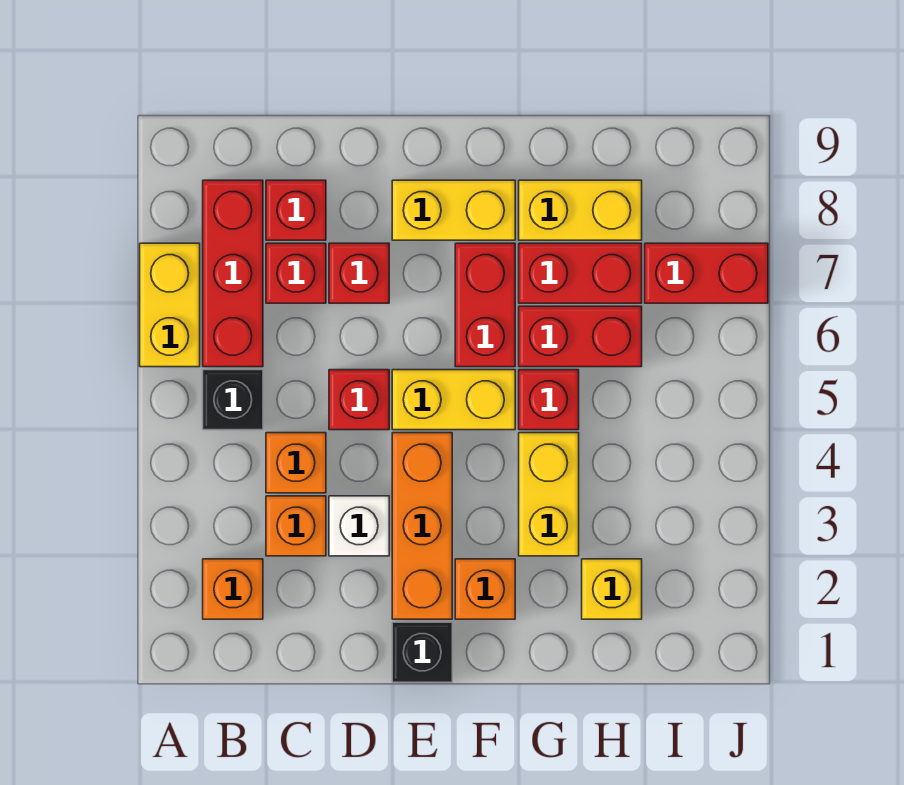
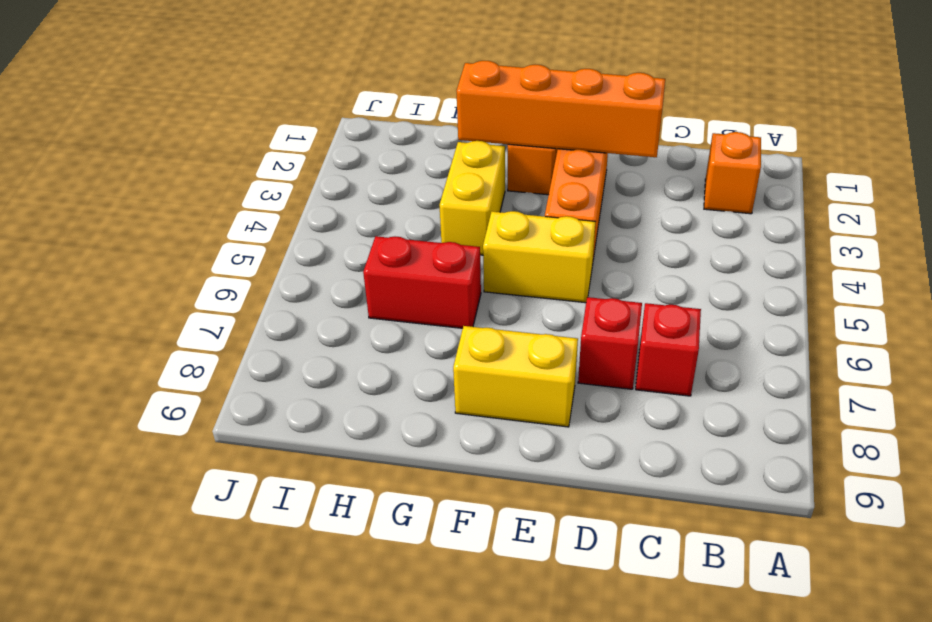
orange brick D2:G2 level 2 -> none
none -> yellow brick A6:A7 level 1
none -> black brick B5 level 1
none -> red brick B6:B8 level 1

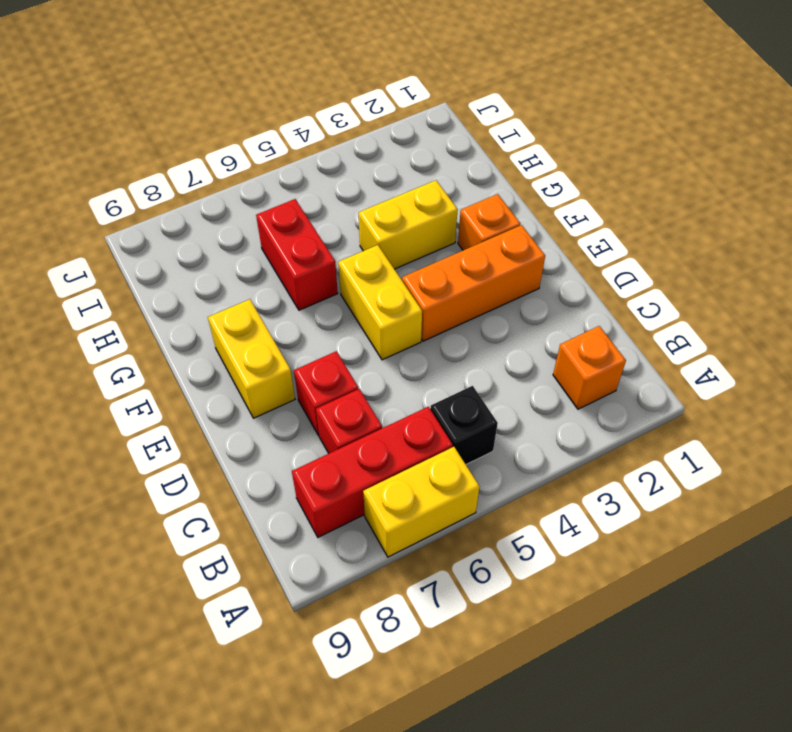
none -> orange brick C3 level 1
none -> orange brick C4 level 1
none -> red brick C8 level 1

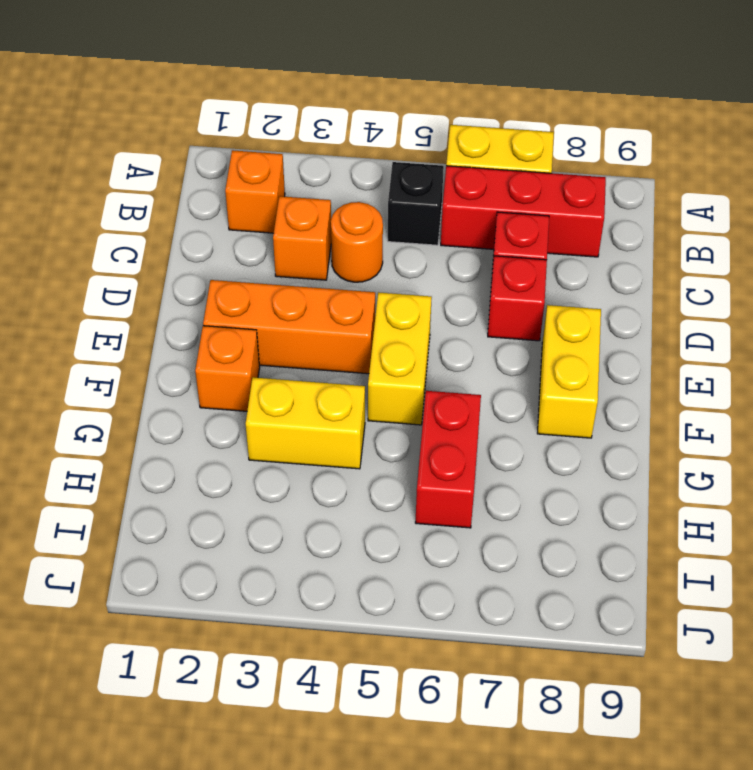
orange round brick C4 level 1 -> orange brick C4 level 1
none -> red brick C8 level 1
none -> white brick D3 level 1
none -> red brick D5 level 1

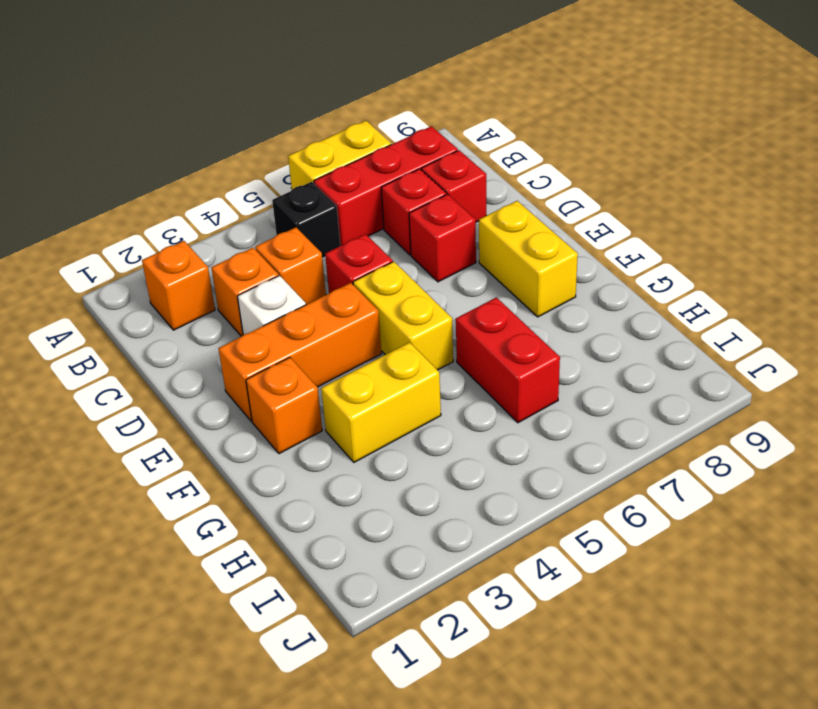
none -> black brick E1 level 1
none -> red brick F6:F7 level 1
none -> red brick G5 level 1

